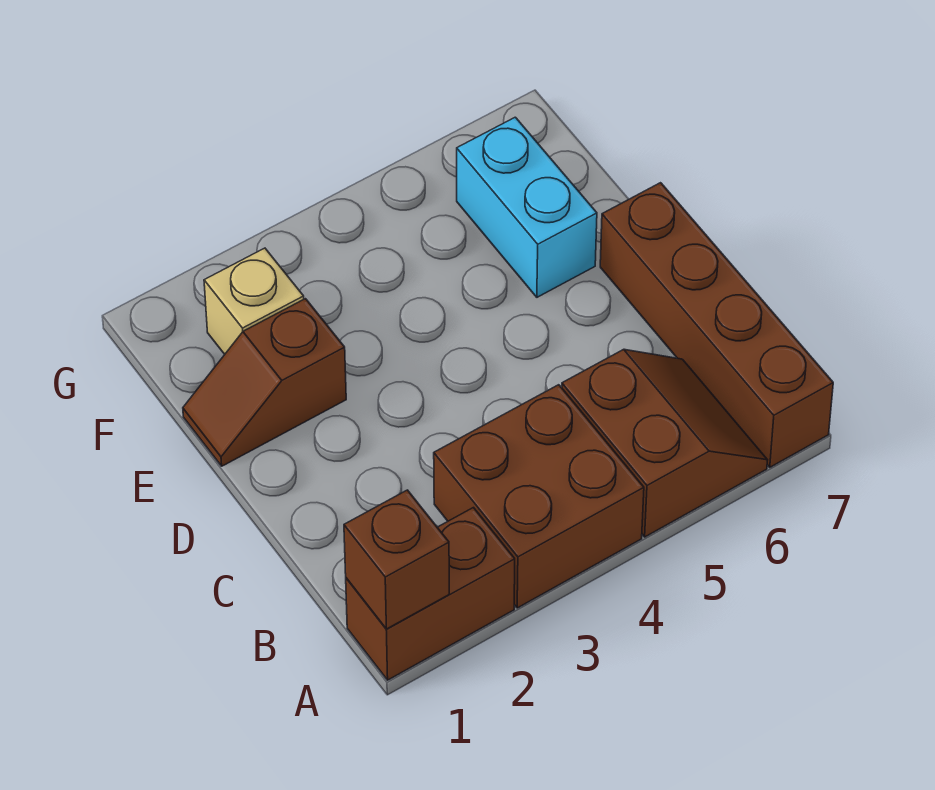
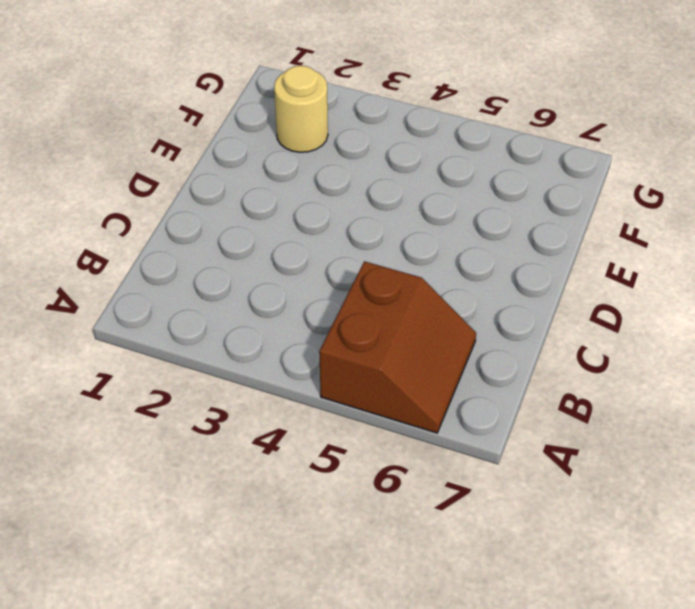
tan round brick F2 level 1 -> tan brick F2 level 1
none -> brown brick A1:A2 level 1
none -> brown brick A3:B4 level 1

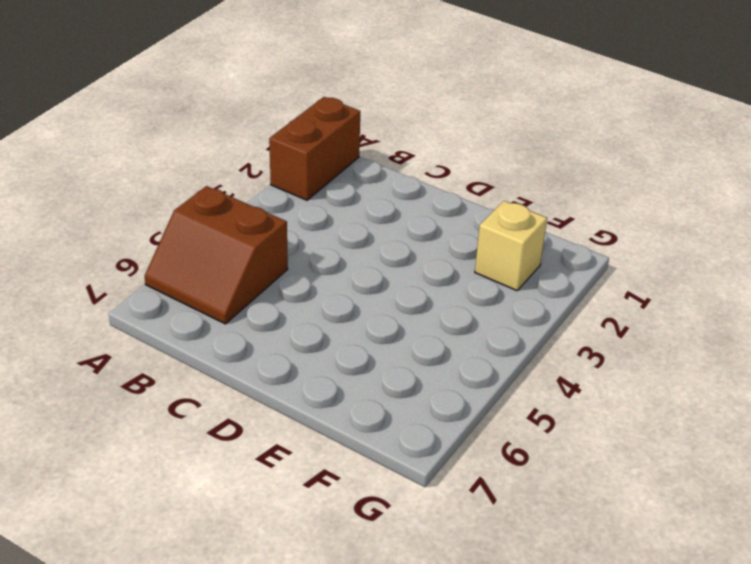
none -> brown brick A3:B4 level 1
none -> brown brick A7:D7 level 1

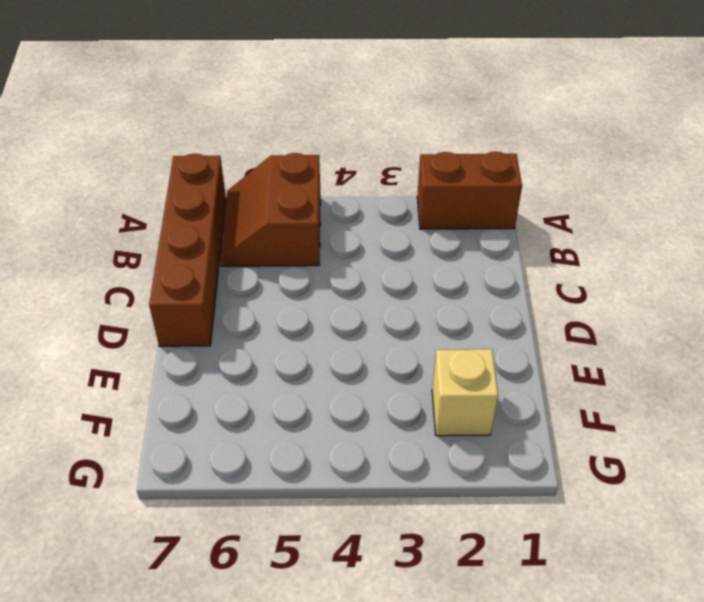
none -> brown brick A3:B4 level 1
none -> brown slope E1:E2 level 1 top 2

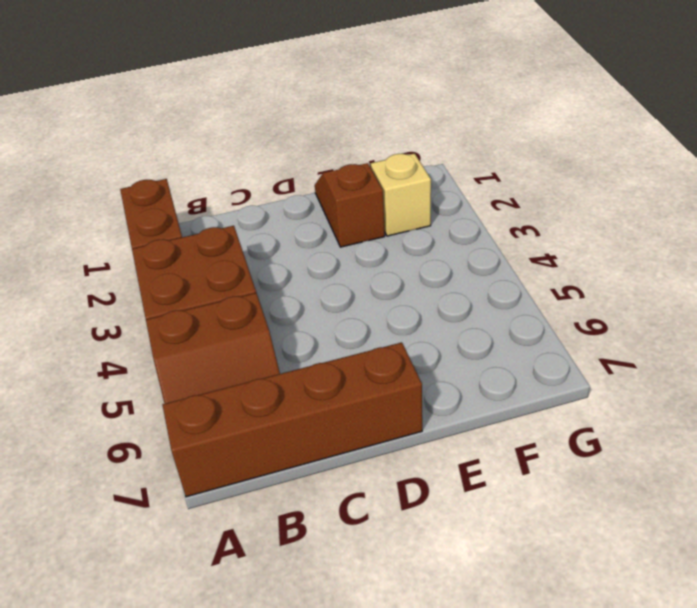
none -> cyan brick E6:F6 level 1
none -> brown brick A1 level 2

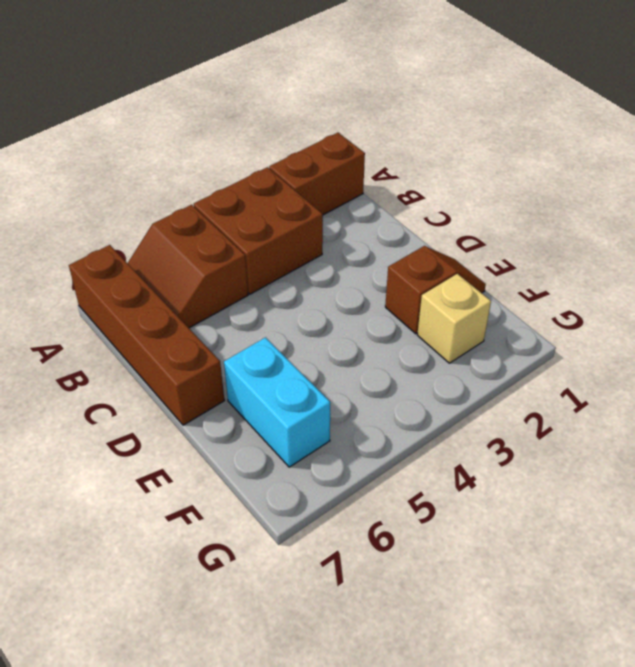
none -> brown brick A1 level 2

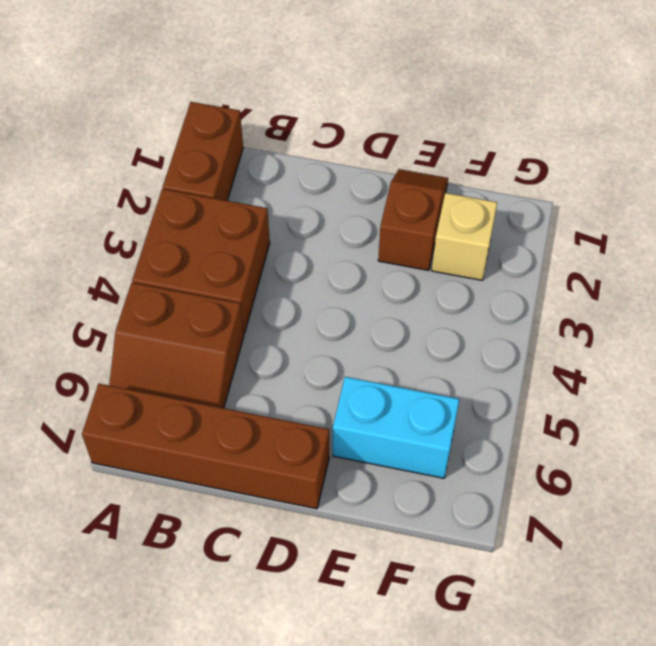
none -> brown brick A1 level 2

